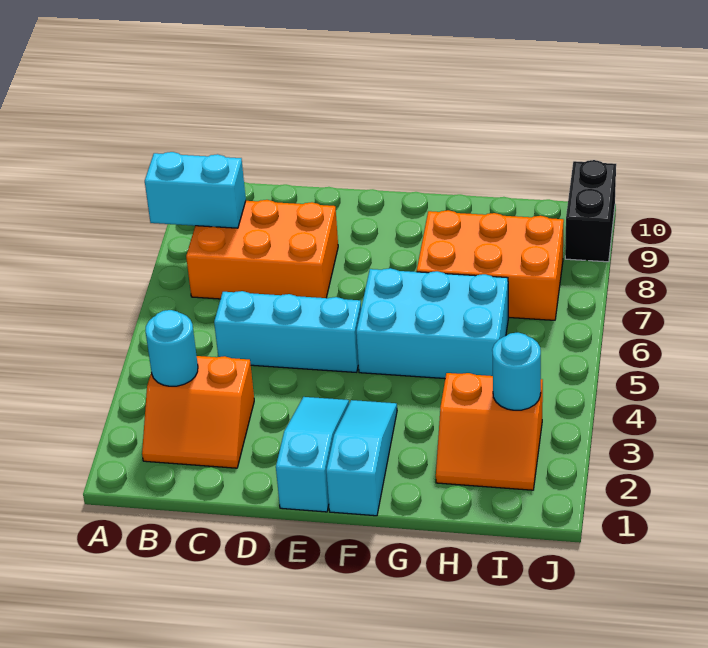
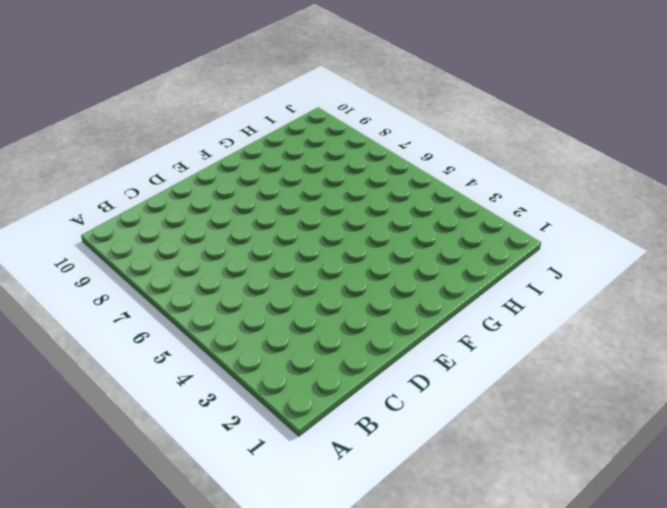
none -> orange slope B2:C3 level 1 top 3
none -> orange brick B7:D8 level 1
none -> cyan brick C5:E5 level 1

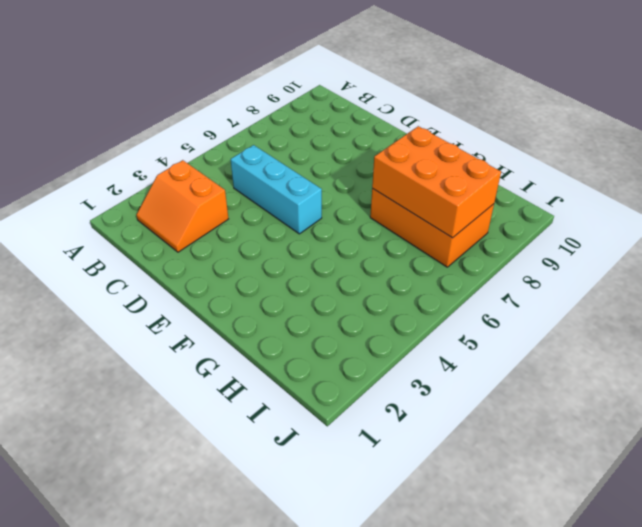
orange brick G7:I8 level 2 -> orange brick B7:D8 level 1
none -> cyan slope E1:E3 level 1 top 1
none -> cyan slope F1:F3 level 1 top 1
none -> cyan brick F5:H6 level 1

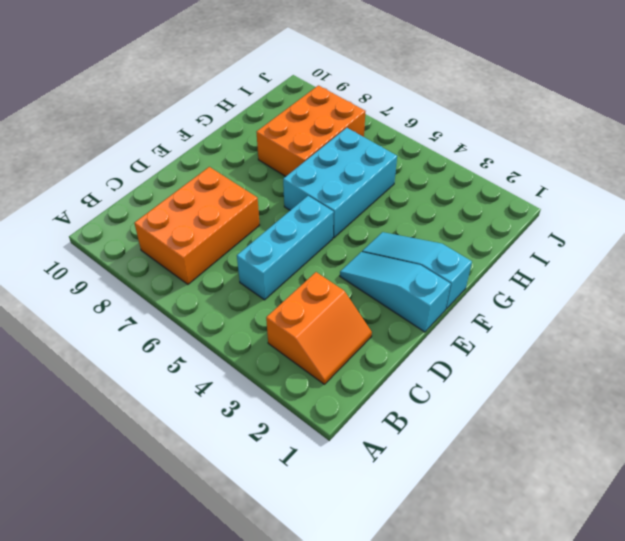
none -> orange slope H2:I3 level 1 top 3
none -> black brick J9:J10 level 1
none -> cyan brick A8:B8 level 2

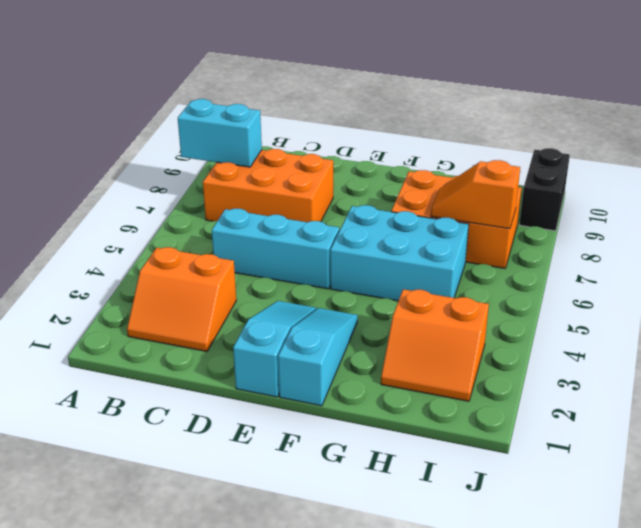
orange slope H7:I7 level 2 top I -> none
none -> cyan round brick B3 level 2
none -> cyan round brick I3 level 2

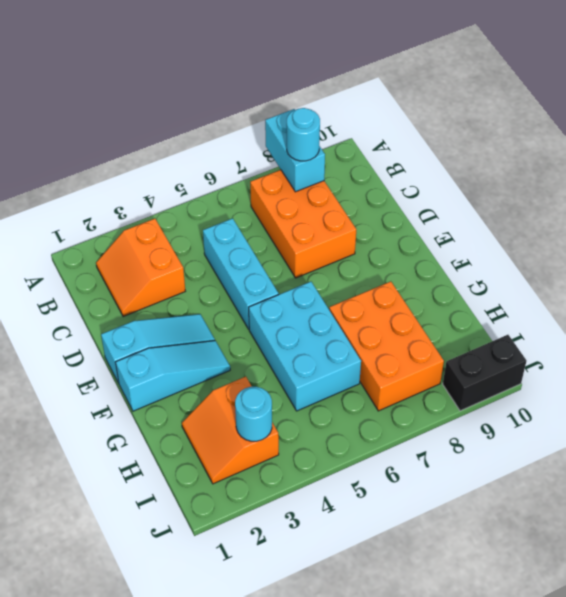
cyan round brick B8 level 3 -> cyan round brick B3 level 2

